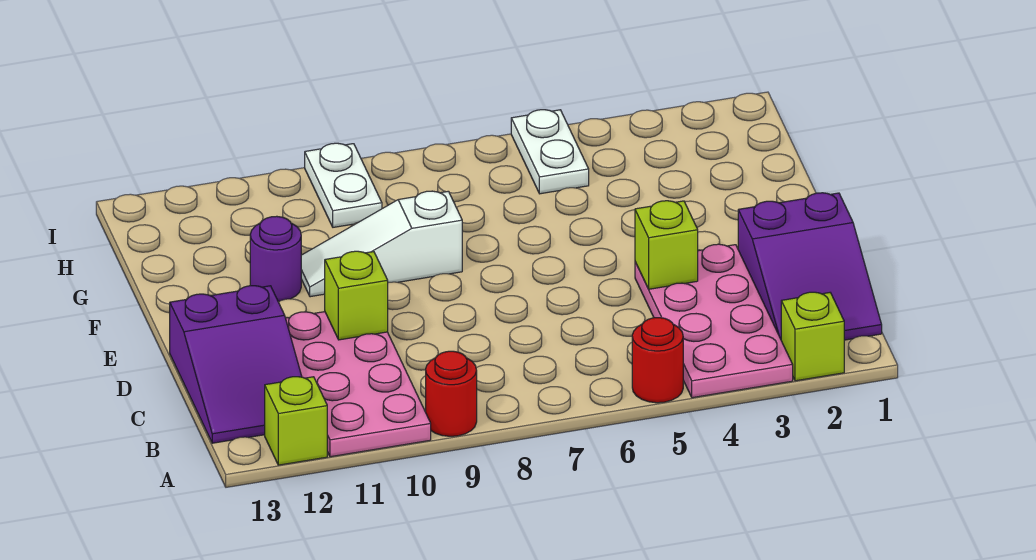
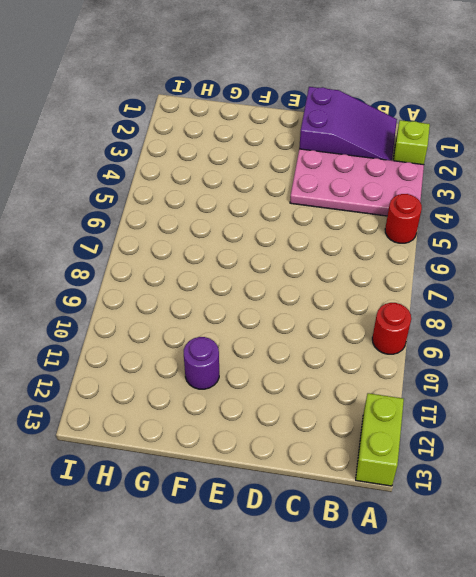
lime brick A12:A13 level 1 -> lime brick A12 level 1
none -> pink plate A10:D11 level 1
none -> purple slope B12:D13 level 1 top D
none -> white slope F8:F10 level 1 top 8

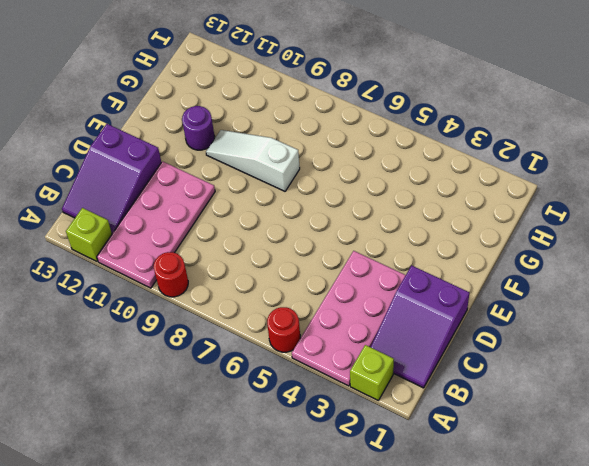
none -> white plate H5:I5 level 1
none -> white plate H9:I9 level 1
none -> lime brick D4 level 2

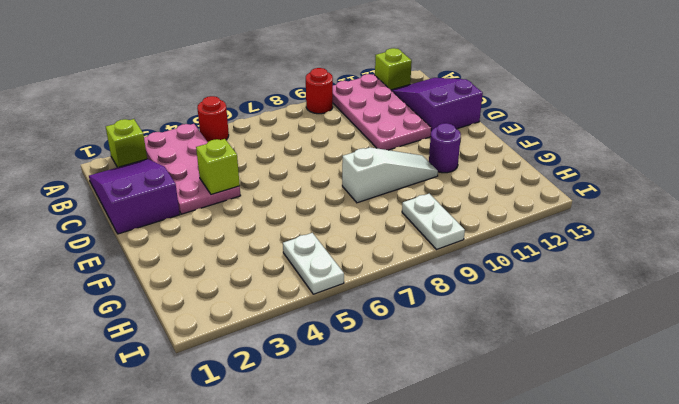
none -> lime brick D10 level 2

